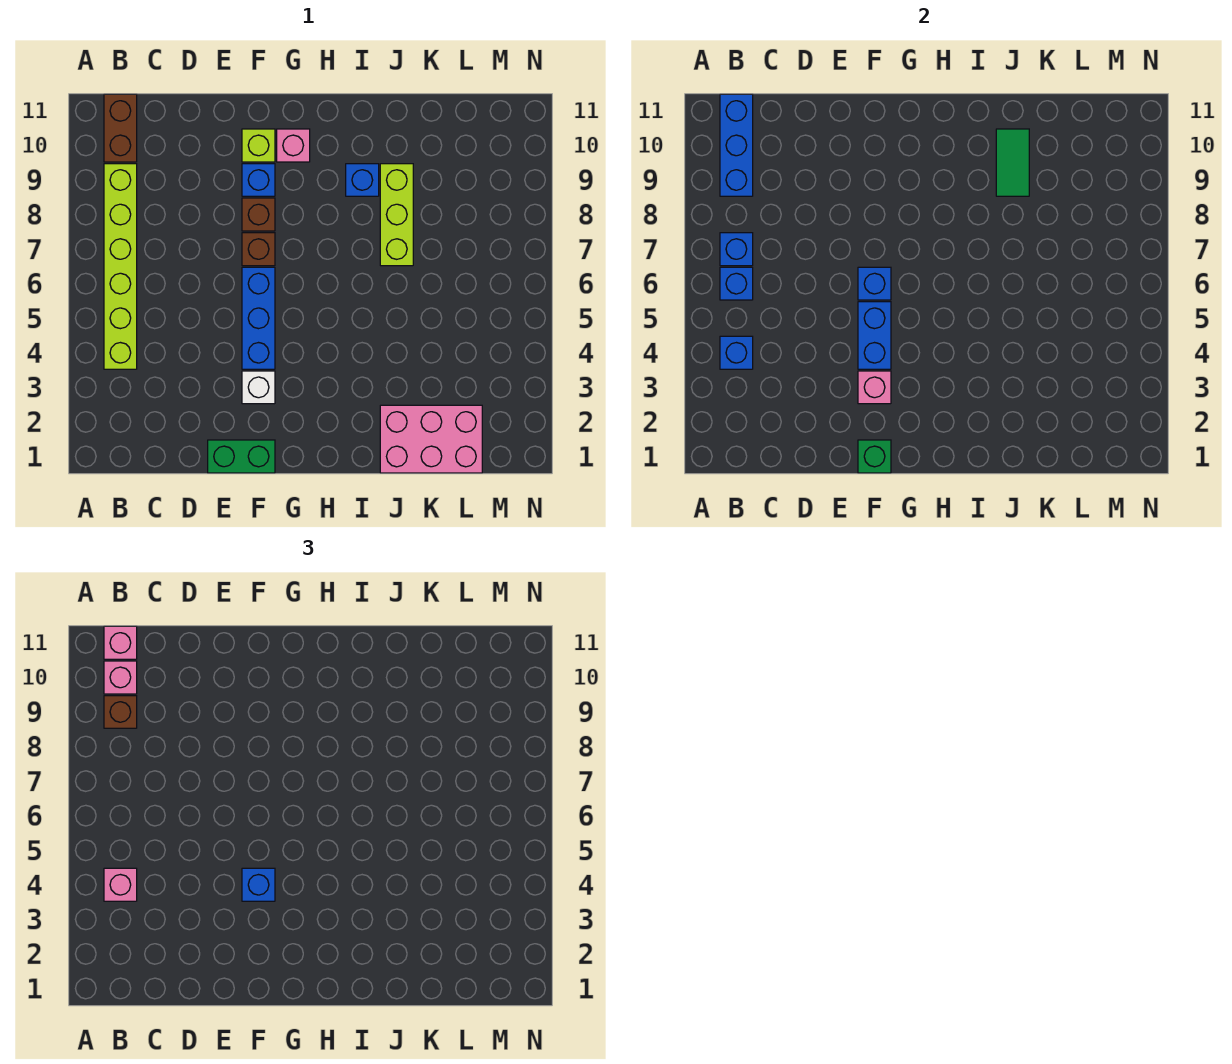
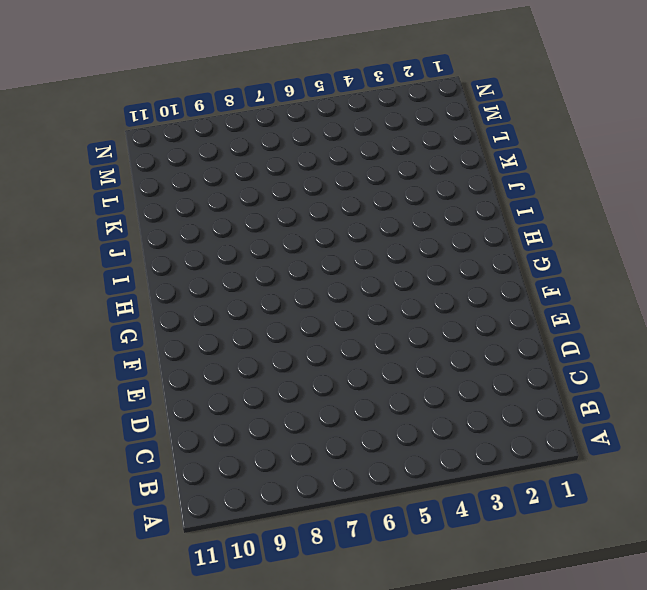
none -> lime brick B4:B9 level 1
none -> brown brick B10:B11 level 1
none -> green brick E1:F1 level 1

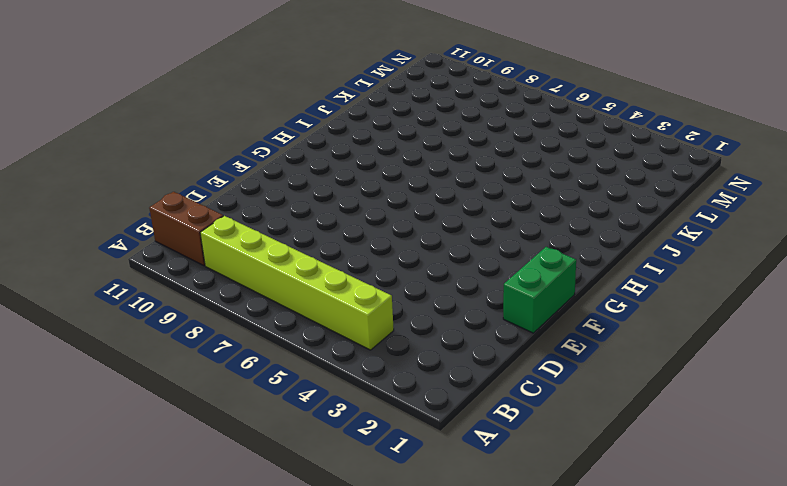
none -> white brick F3 level 1
none -> blue brick F4:F6 level 1
none -> brown brick F7 level 1

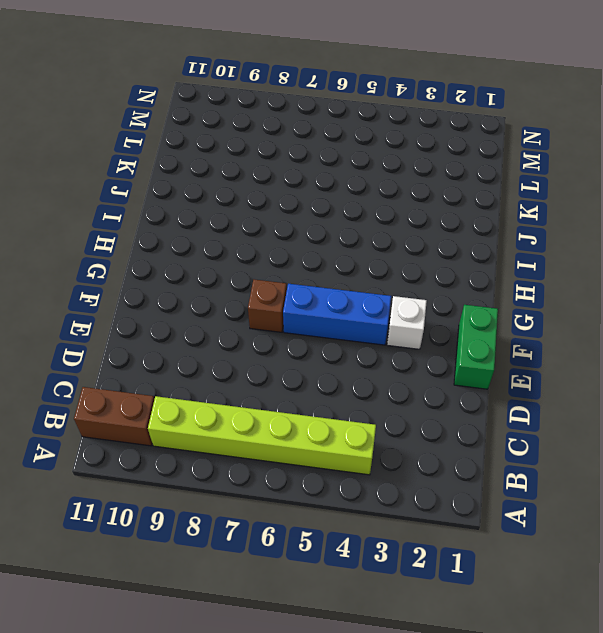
none -> brown brick F8 level 1
none -> blue brick F9 level 1
none -> lime brick F10 level 1

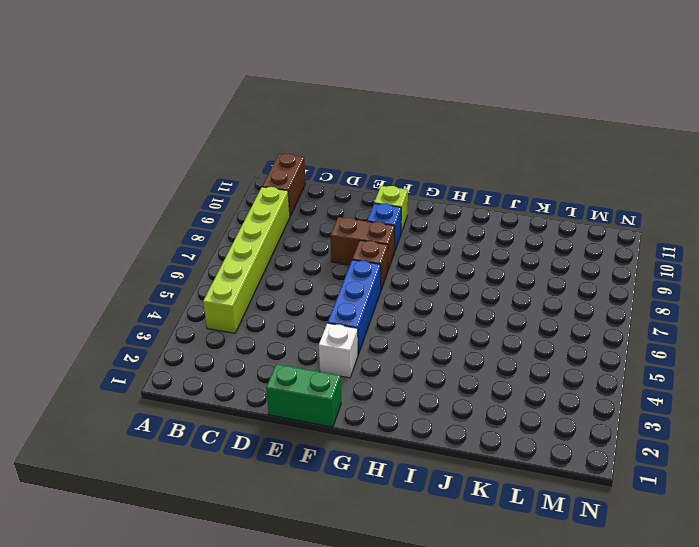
brown brick E8:F8 level 1 -> brown brick F8 level 1
none -> pink brick G10 level 1
none -> blue brick I9 level 1
none -> pink brick J1:L2 level 1

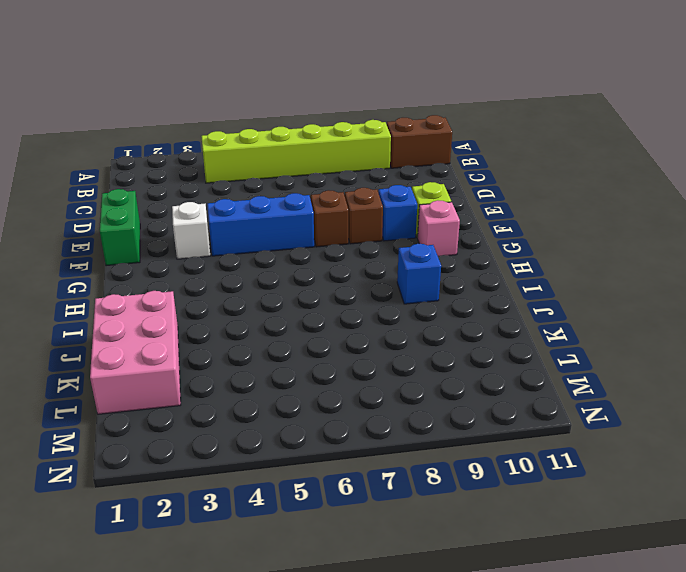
none -> lime brick J7:J9 level 1
none -> blue brick B4 level 2
none -> blue brick B6 level 2

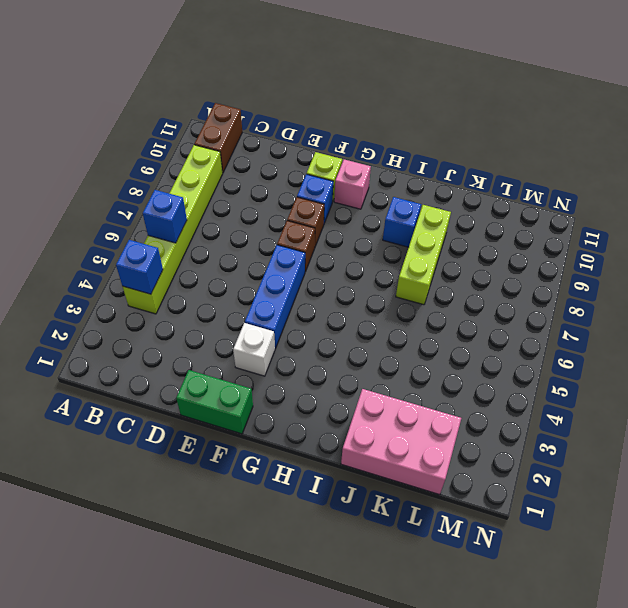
none -> blue brick B7 level 2
none -> blue brick B9:B11 level 2
none -> green brick F1 level 2

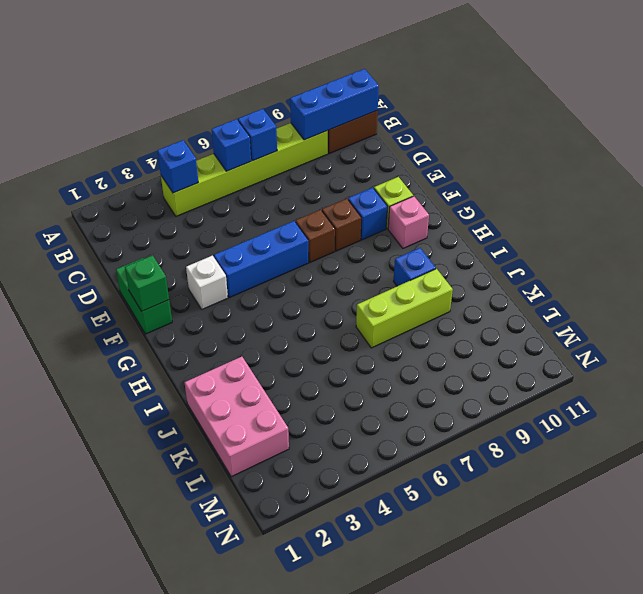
none -> pink brick F3 level 2
none -> blue brick F4:F5 level 2
none -> blue brick F6 level 2

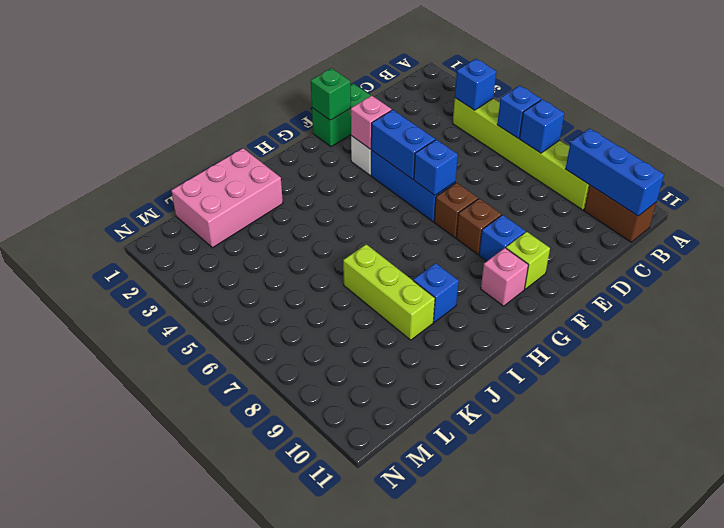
none -> green tile J9:J10 level 2
none -> pink brick B4 level 3
none -> brown brick B9 level 3

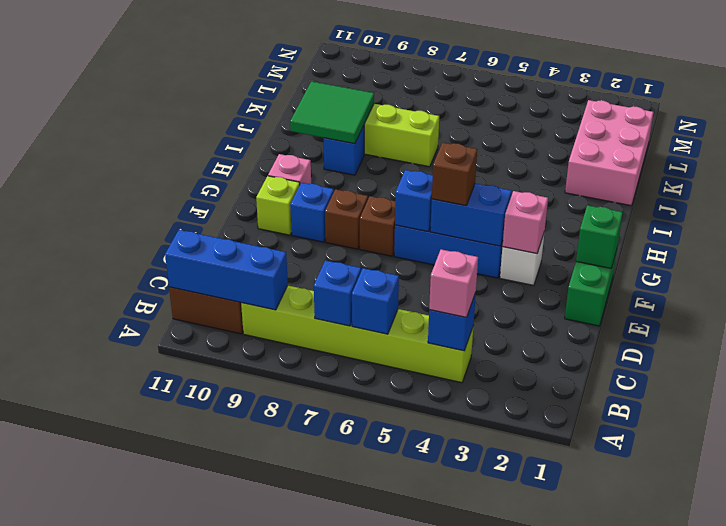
brown brick F5 level 3 -> brown brick B9 level 3
green tile I9:J10 level 2 -> green tile J9:J10 level 2
none -> pink brick B10 level 3
none -> pink brick B11 level 3
none -> blue brick F4 level 3

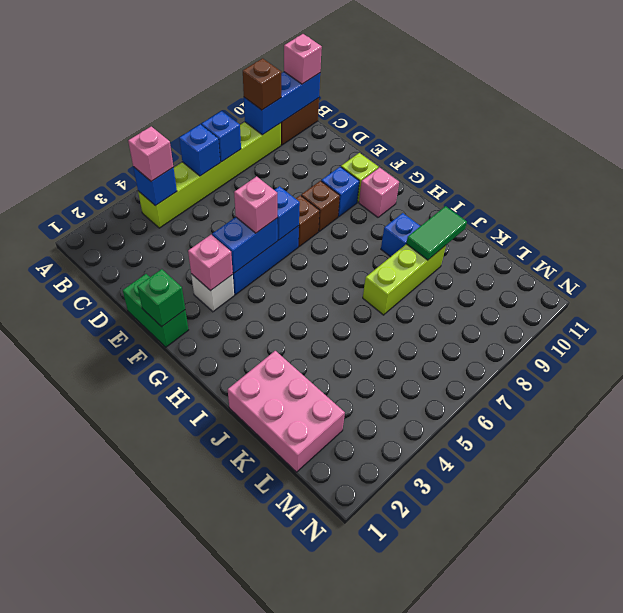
pink brick F5 level 3 -> pink brick B10 level 3
none -> blue brick F4 level 3

